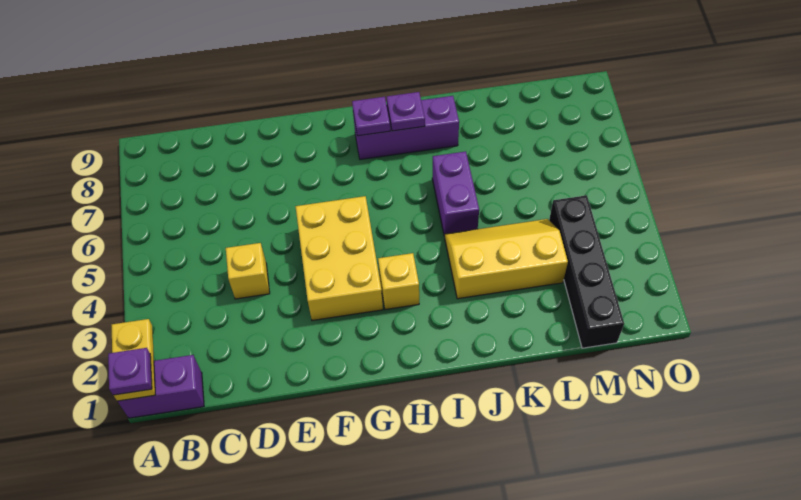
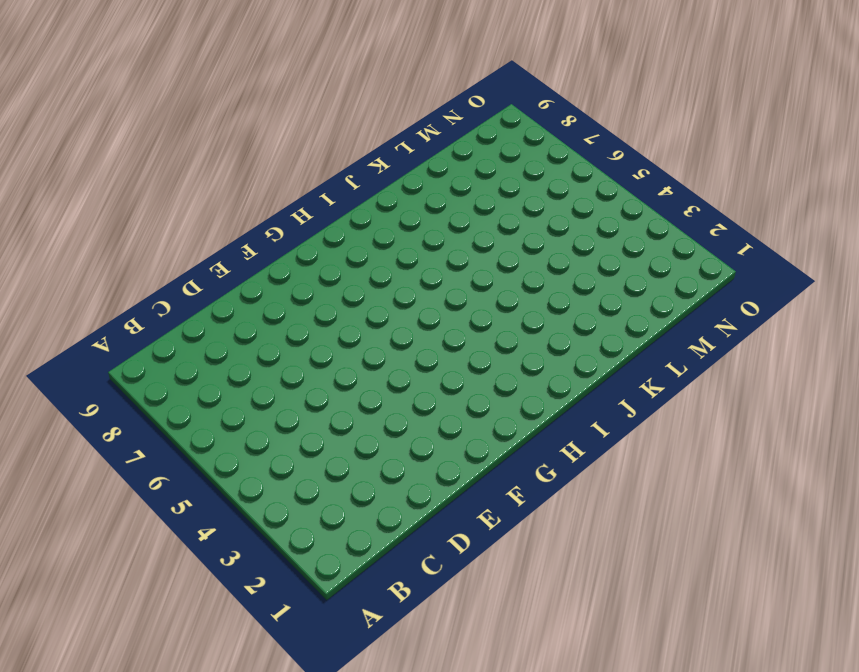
none -> purple brick A1:B1 level 1
none -> yellow brick D4 level 1
none -> yellow brick F3:G5 level 1

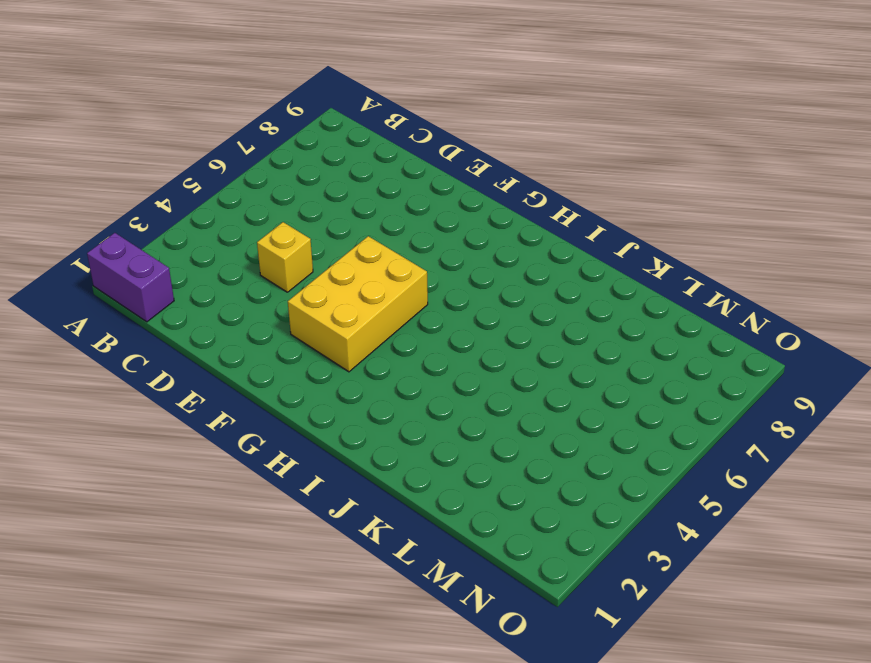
none -> yellow brick H3 level 1
none -> purple brick H8:J8 level 1
none -> yellow slope J3:L4 level 1 top 3

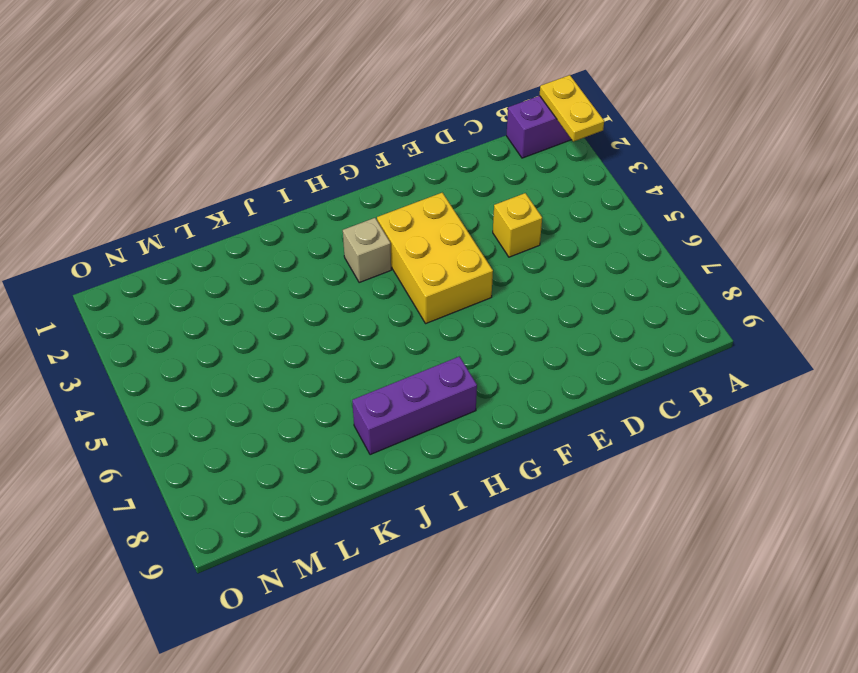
tan brick H3 level 1 -> yellow brick H3 level 1
none -> yellow slope J3:L4 level 1 top 3
none -> purple brick J5:J6 level 1
none -> black brick M1:M4 level 1

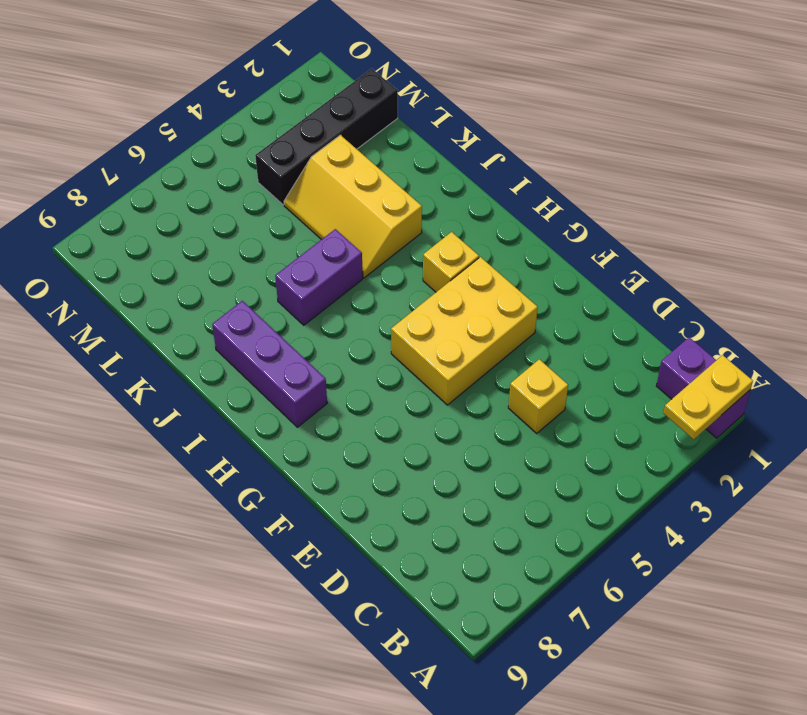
none -> purple plate H8 level 2
none -> purple plate I8 level 2
none -> purple plate A1 level 3

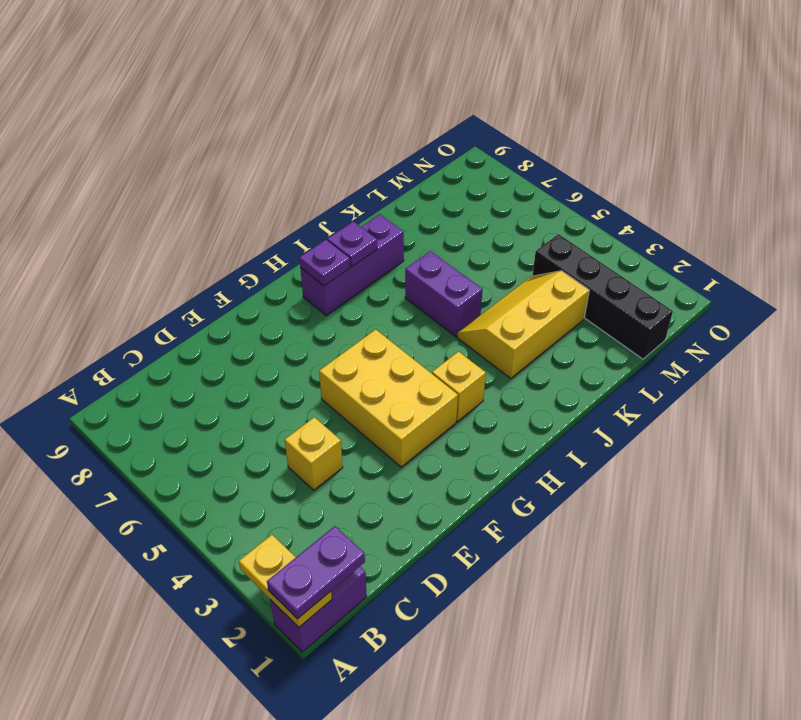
purple plate A1:B1 level 3 -> purple plate A1 level 3

